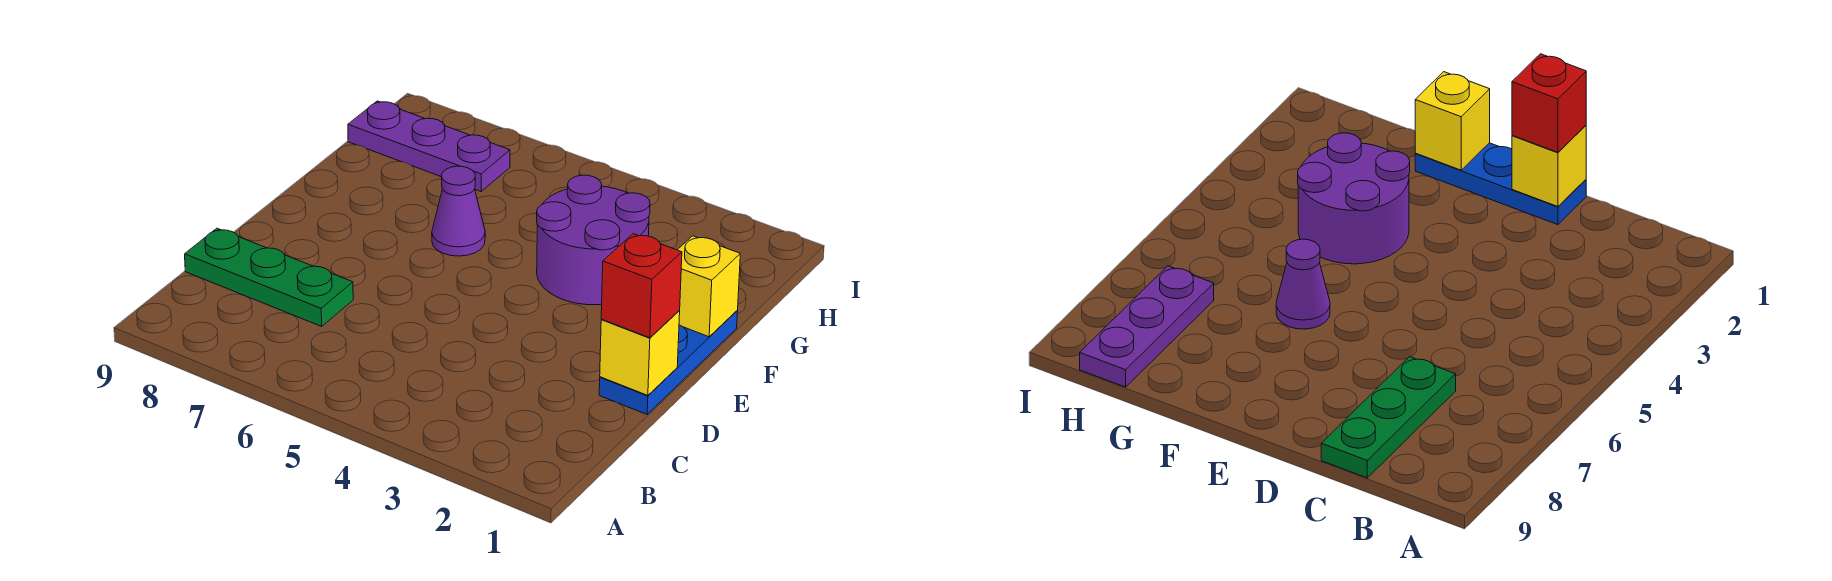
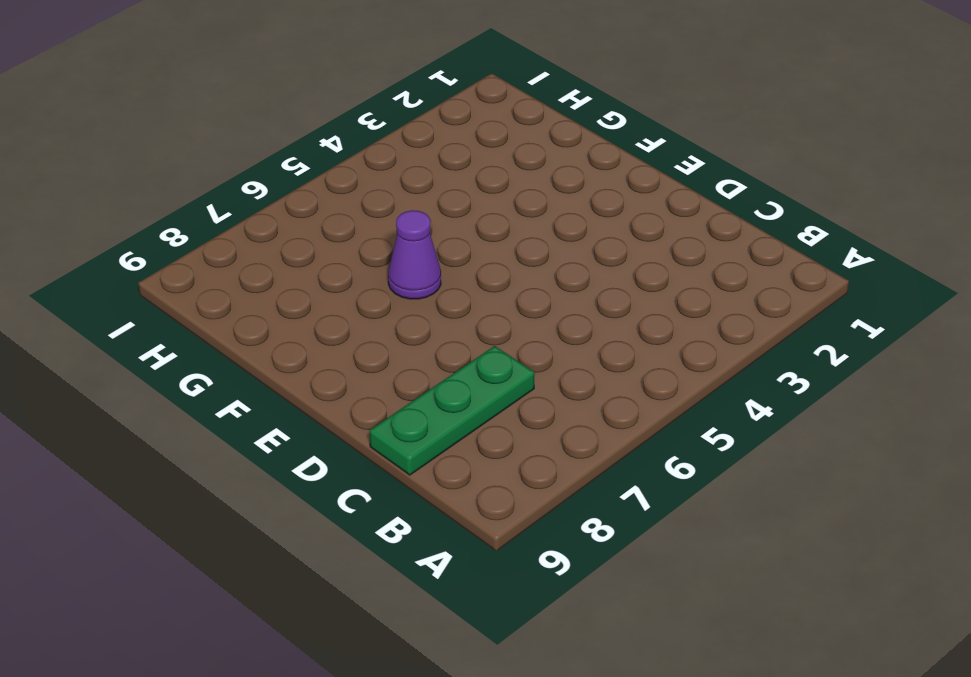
none -> blue plate D1:F1 level 1
none -> purple round brick F3:G4 level 1

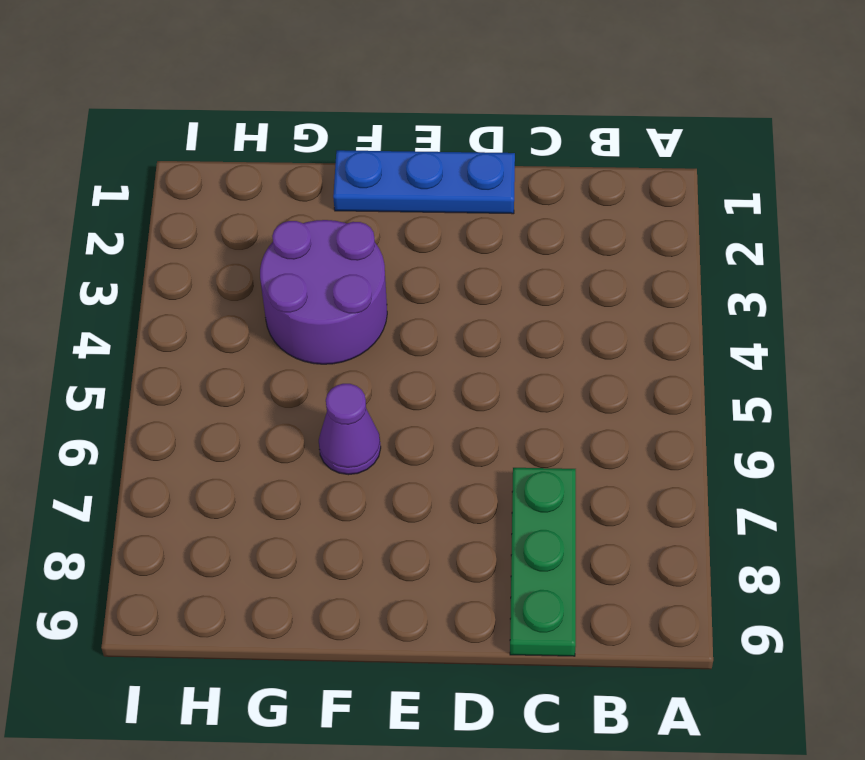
none -> purple plate H7:H9 level 1
none -> yellow brick D1 level 2

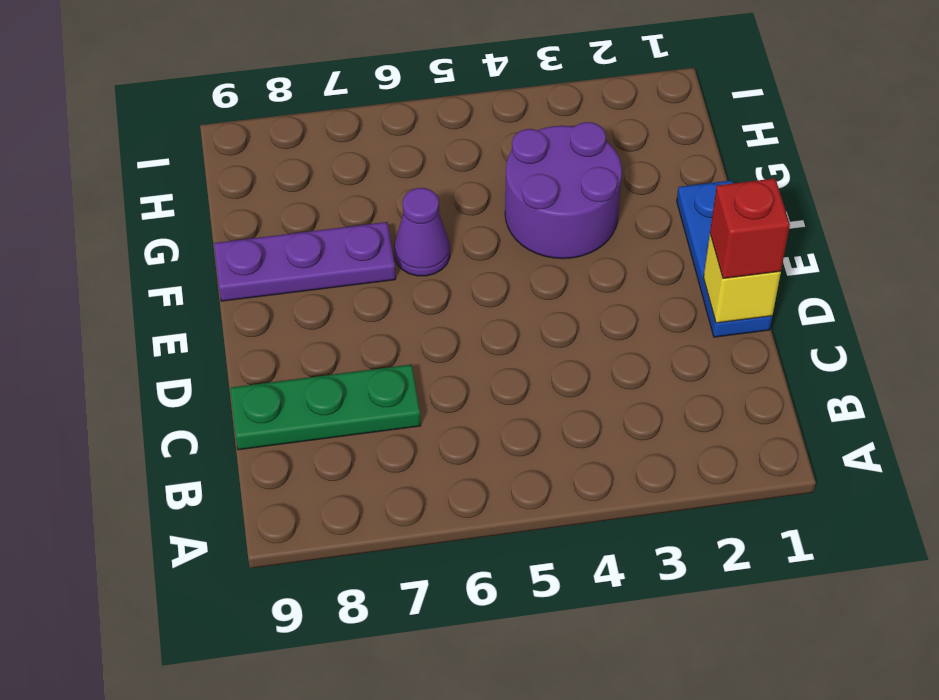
purple plate F7:F9 level 1 -> purple plate H7:H9 level 1
none -> yellow brick F1 level 2

